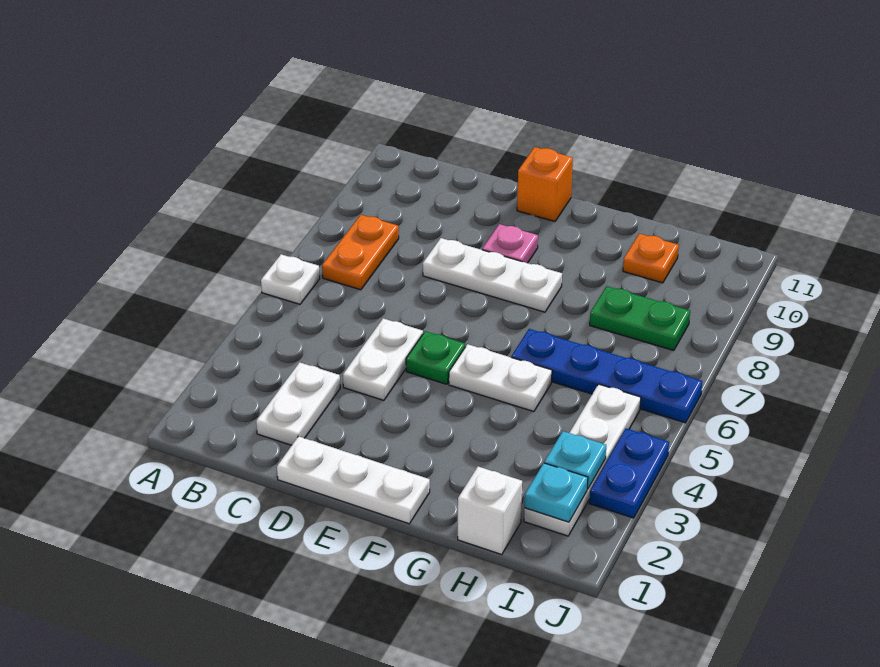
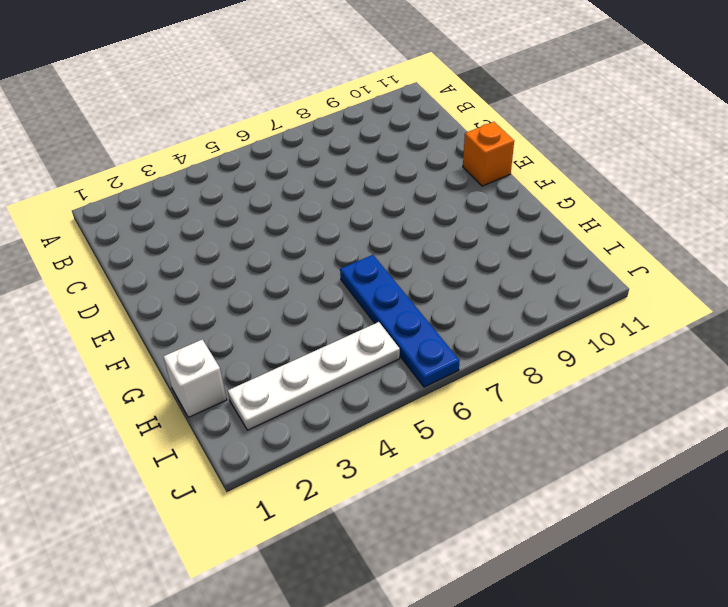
none -> white plate A6 level 1
none -> orange plate B7:B8 level 1
none -> white plate C2:C3 level 1

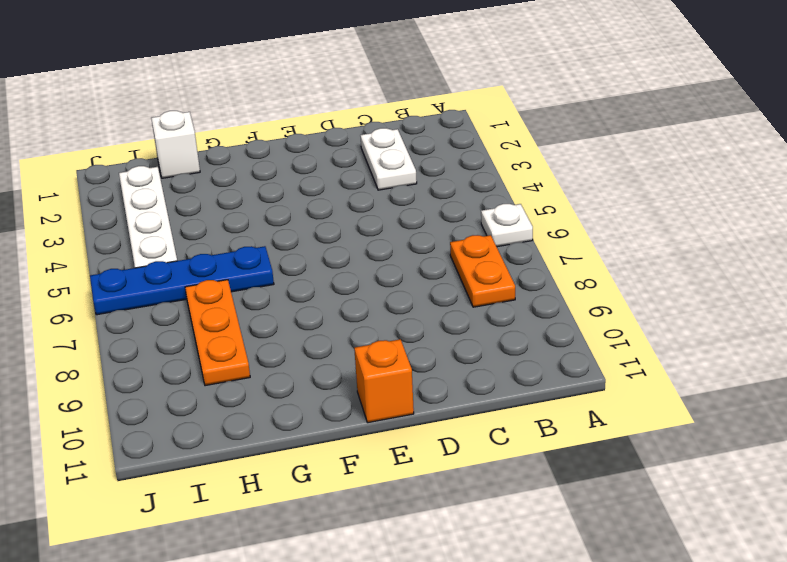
orange plate H7:H9 level 1 -> green plate H8:I8 level 1
none -> white plate D1:F1 level 1
none -> white plate D4:D5 level 1
none -> white plate D8:F8 level 1

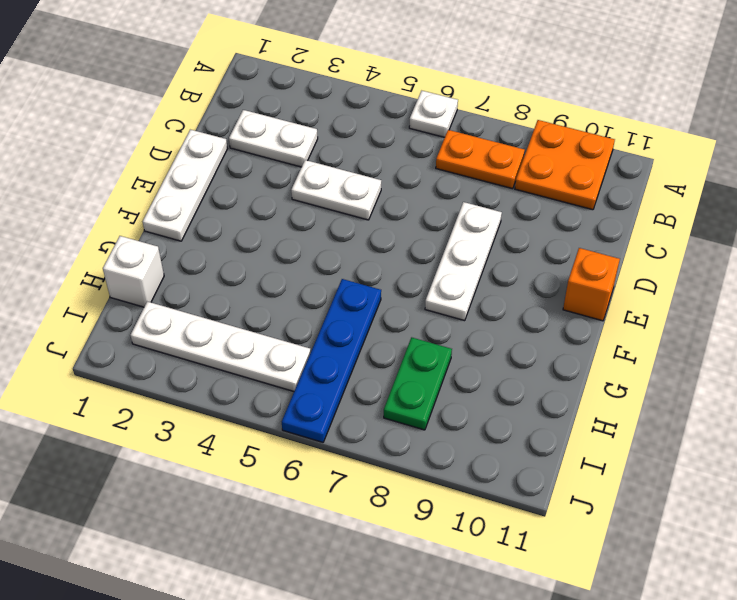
orange plate A9:B10 level 1 -> none
none -> green plate E5 level 1
none -> pink plate E9 level 1
none -> white plate F5:G5 level 1

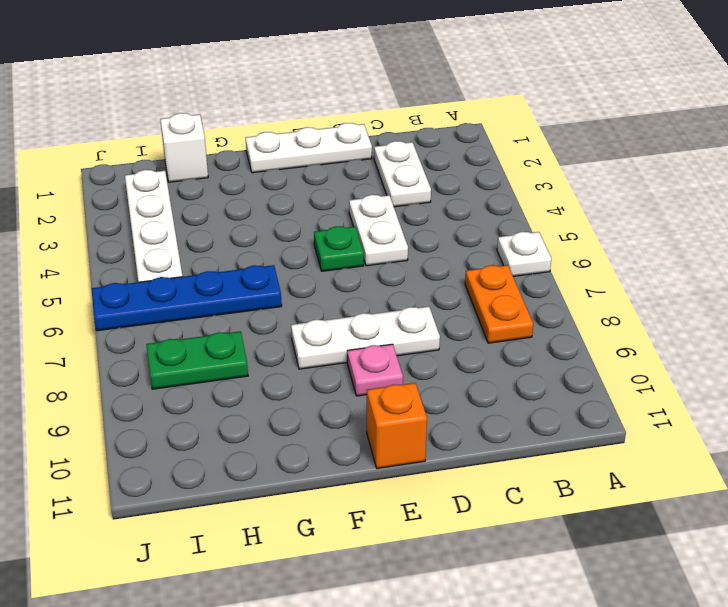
none -> white plate F5:G5 level 1
none -> orange plate H10 level 1
none -> blue plate J3:J4 level 1

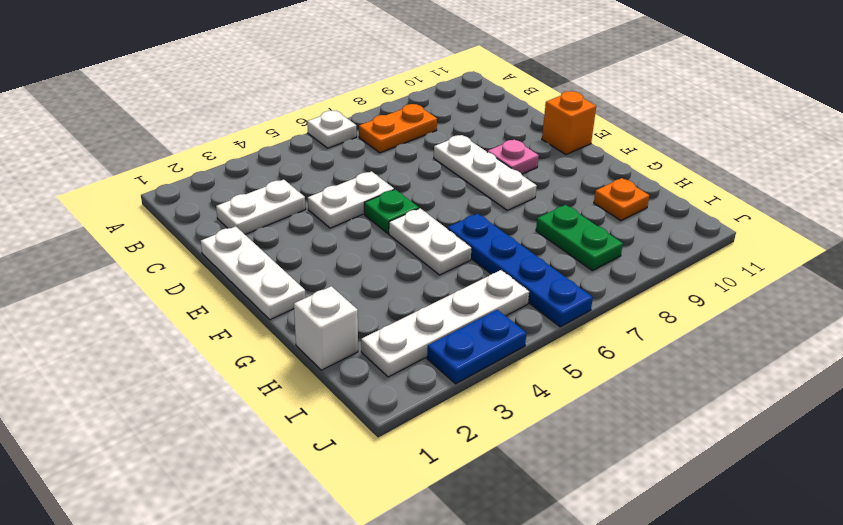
none -> cyan plate I2 level 2
none -> cyan plate I3 level 2

